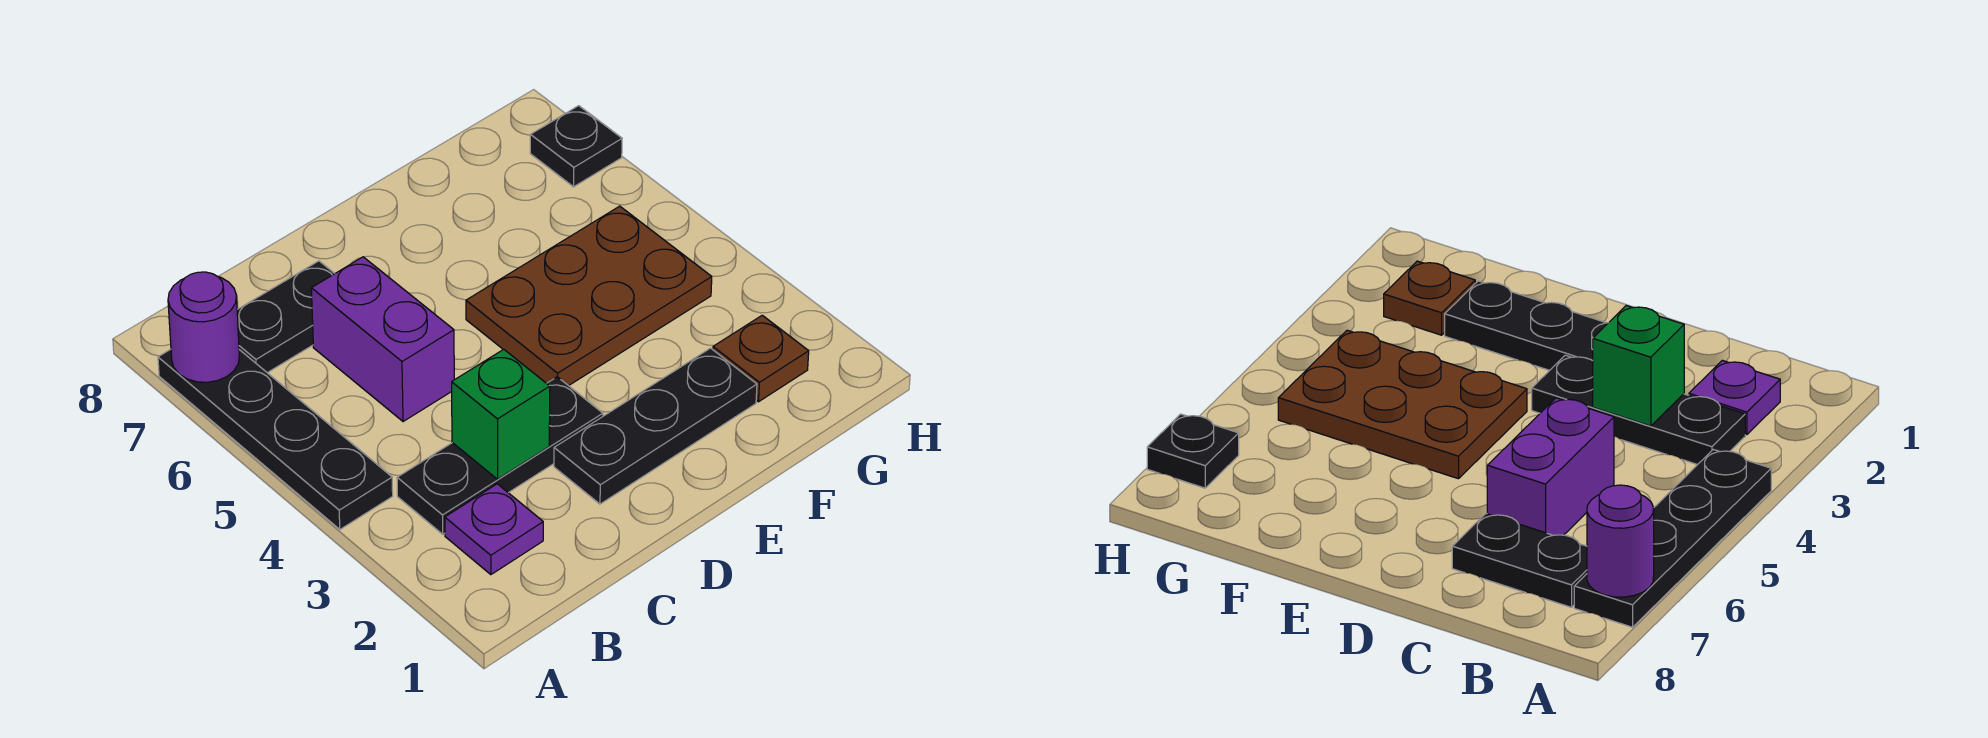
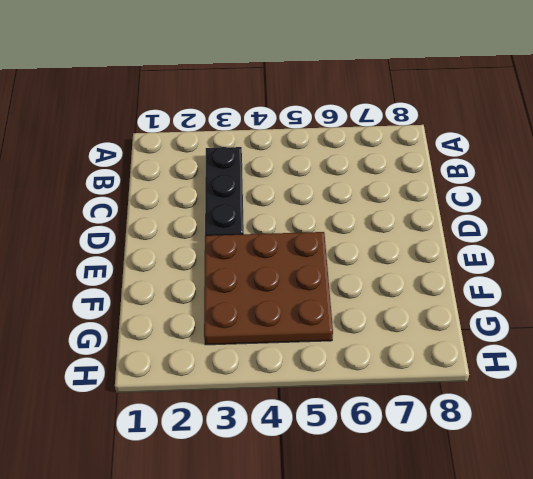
brown plate E3:G5 level 1 -> brown plate E4:G5 level 1
none -> black plate A4:A7 level 1
none -> purple plate B2 level 1

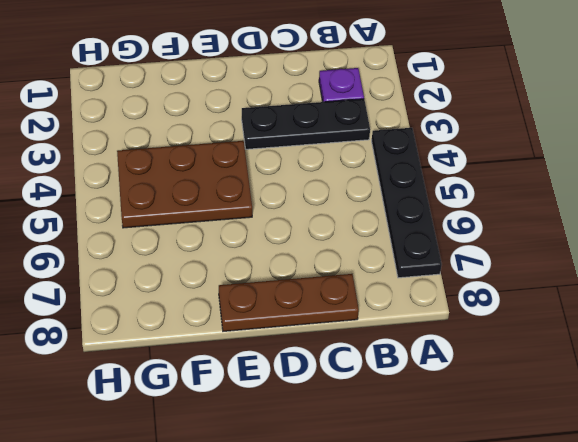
brown plate C8:E8 level 1 -> none
none -> black plate B7:C7 level 1
none -> purple brick C5:C6 level 1

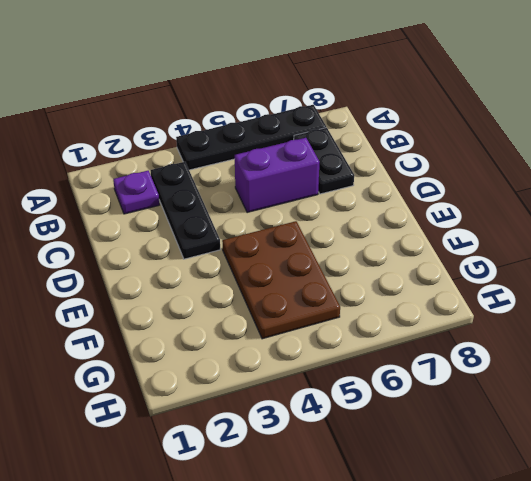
none -> black plate D2:F2 level 1
none -> brown plate G2 level 1

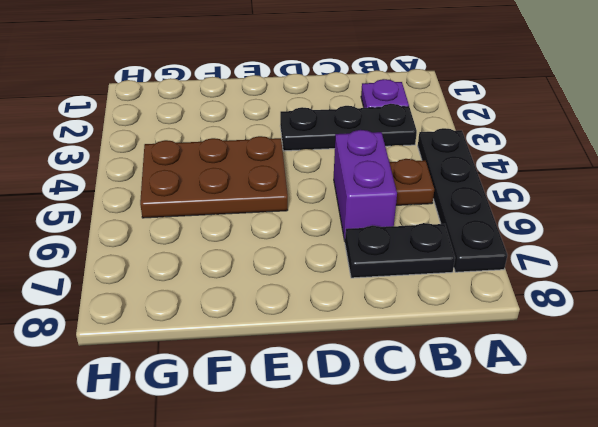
brown plate B5 level 1 -> brown plate G2 level 1
none -> black plate D2:F2 level 1
none -> black plate H7 level 1

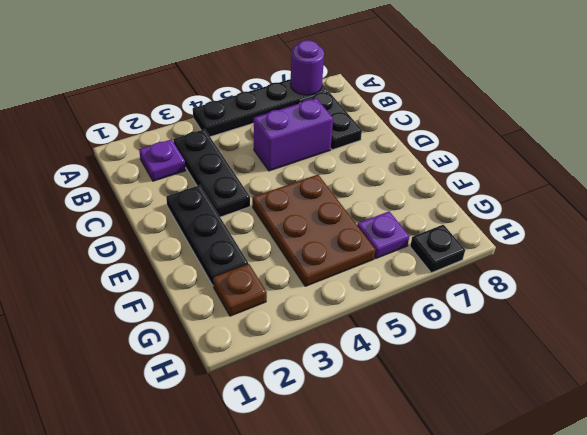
purple plate G6 level 1 -> none
none -> green brick C3 level 2

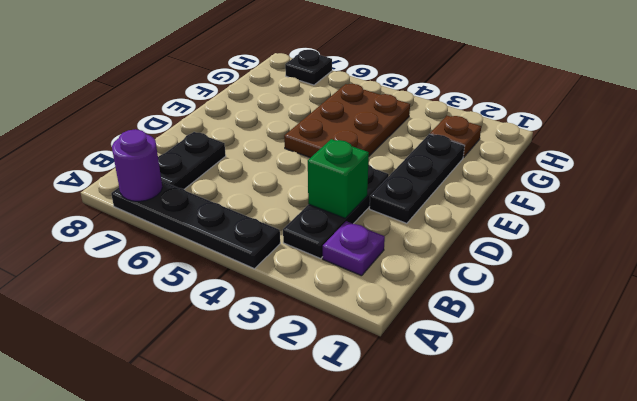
none -> purple brick C5:C6 level 1

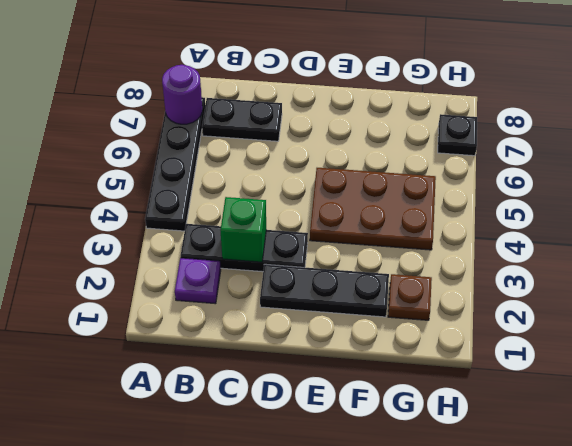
none -> purple brick C5:C6 level 1

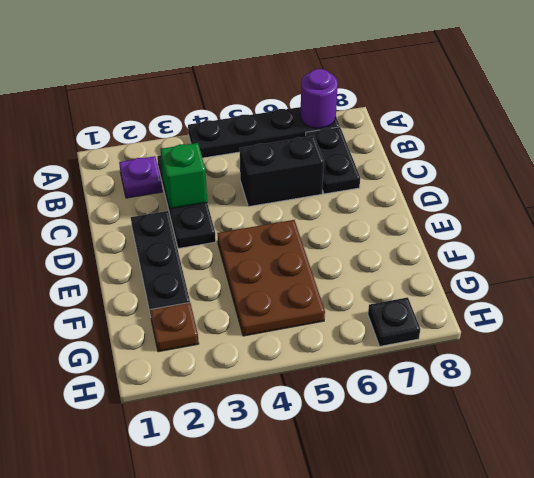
black brick C5:C6 level 1 -> purple brick C5:C6 level 1

